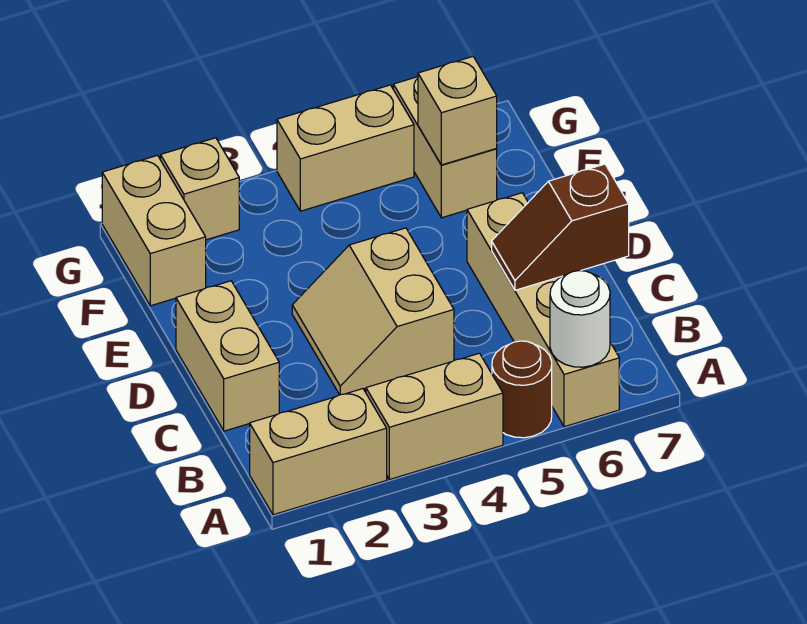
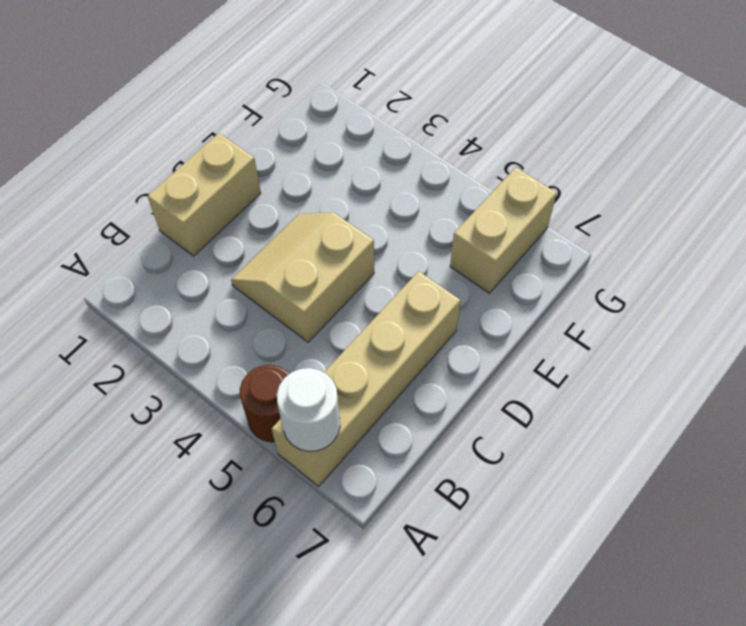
none -> tan brick A1:A2 level 1
none -> tan brick A3:A4 level 1
none -> tan brick F1:G1 level 1

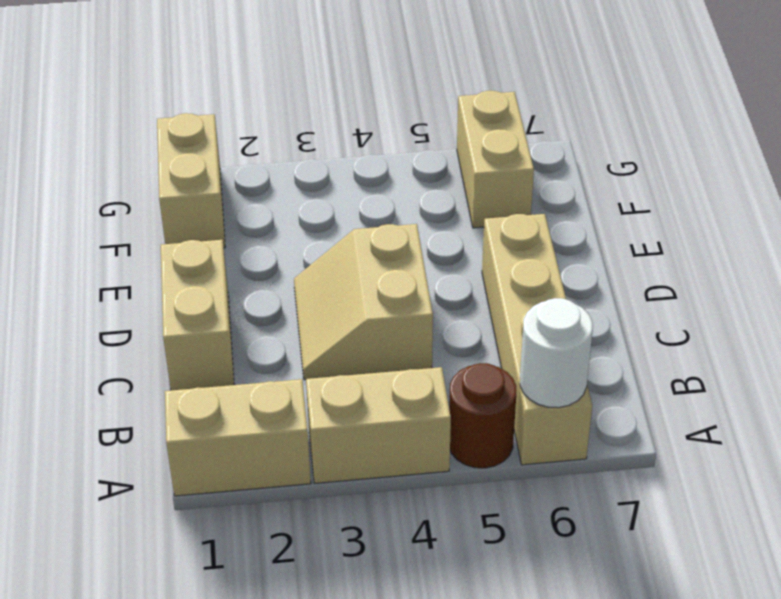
none -> tan brick G2 level 1
none -> tan brick G4:G5 level 1
none -> brown slope C6:C7 level 2 top 7

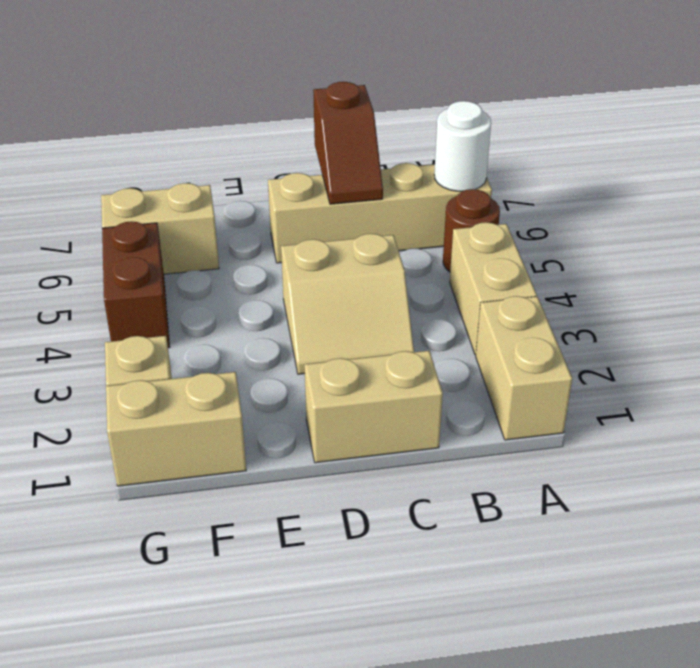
brown brick G4:G5 level 1 -> tan brick G4:G5 level 1
none -> tan brick F6 level 2

